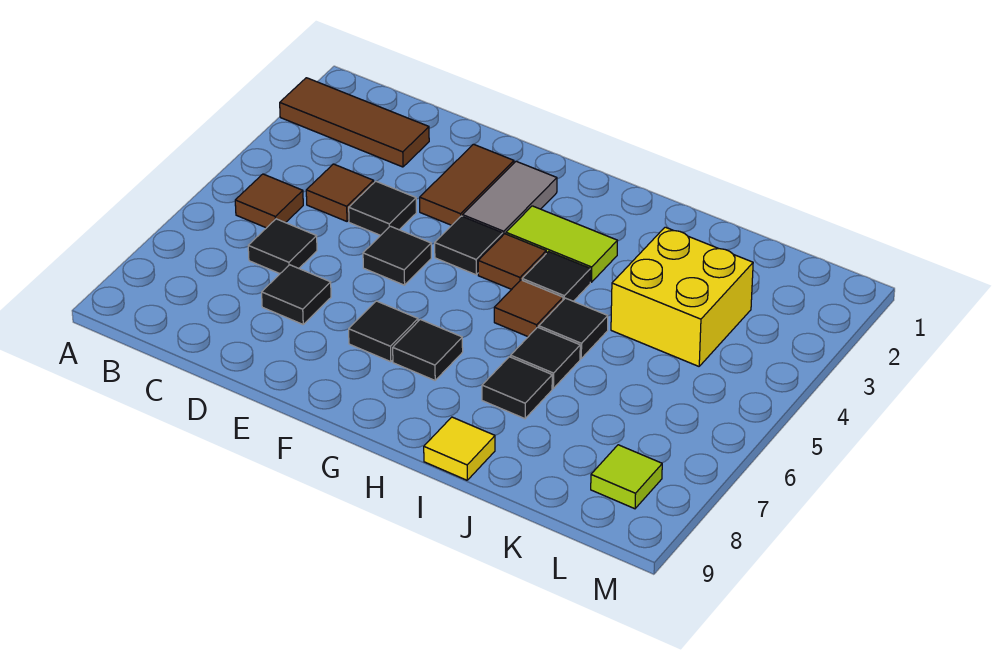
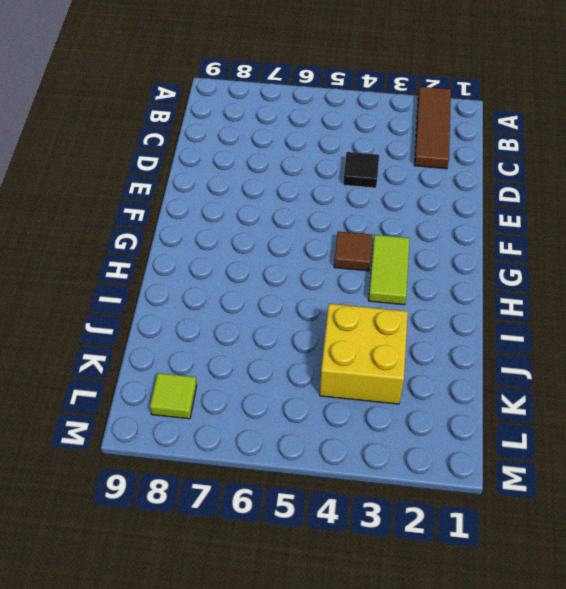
none -> brown tile B5 level 1
none -> brown tile C4 level 1
none -> black tile C6 level 1

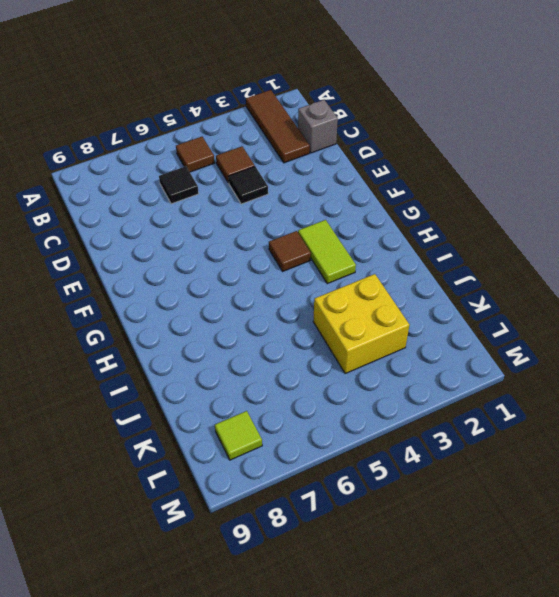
grey brick C1 level 1 -> none
none -> black tile D7 level 1
none -> brown tile E2:E3 level 1
none -> black tile E5 level 1

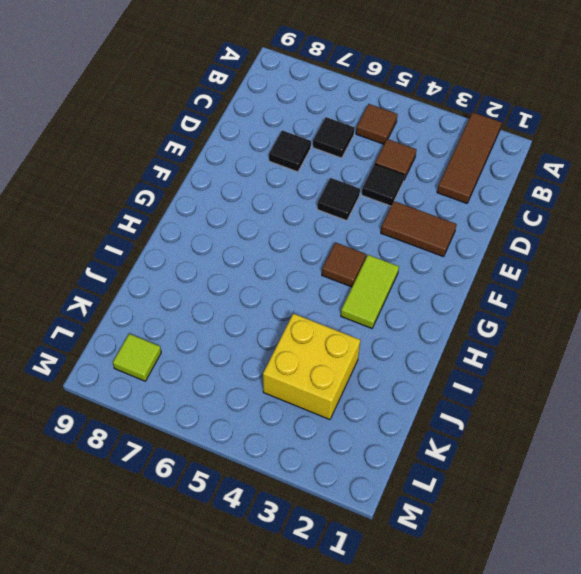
none -> grey tile F2:F3 level 1
none -> black tile F4 level 1
none -> black tile F7 level 1

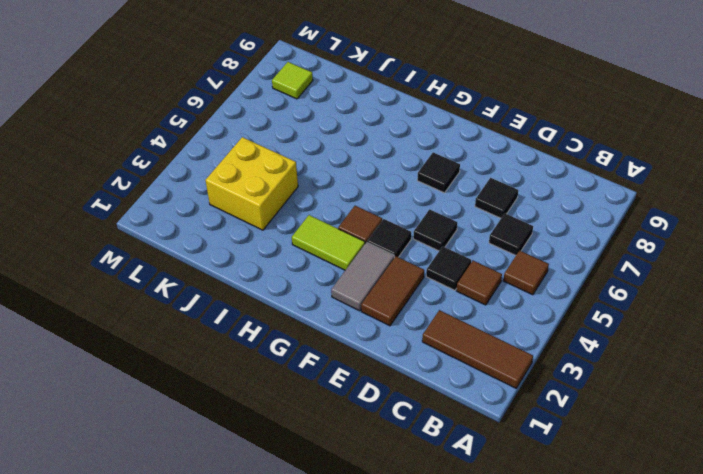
none -> black tile G7 level 1
none -> black tile H4 level 1
none -> brown tile H5 level 1

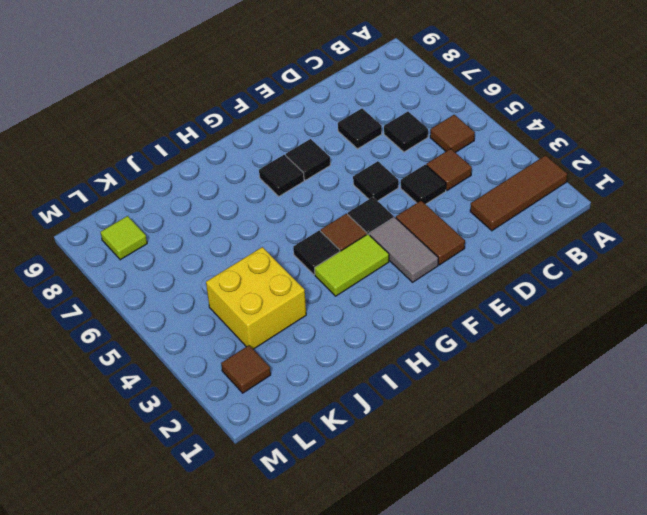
brown tile L2 level 1 -> brown tile H5 level 1
none -> black tile I5 level 1
none -> black tile I6 level 1
none -> black tile I7 level 1

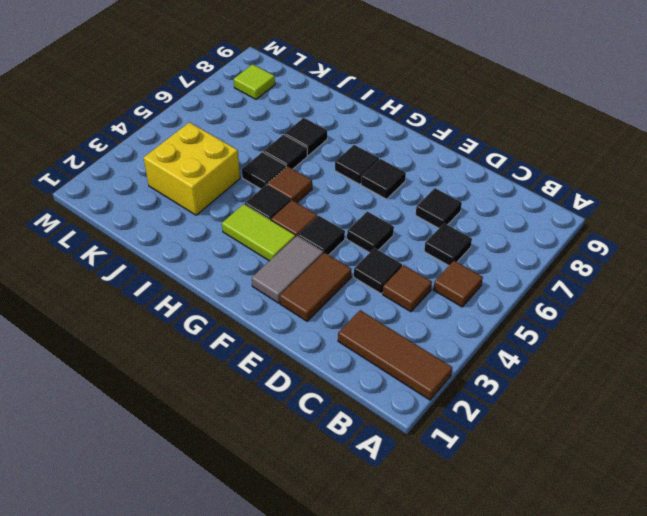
none -> yellow tile I9 level 1

